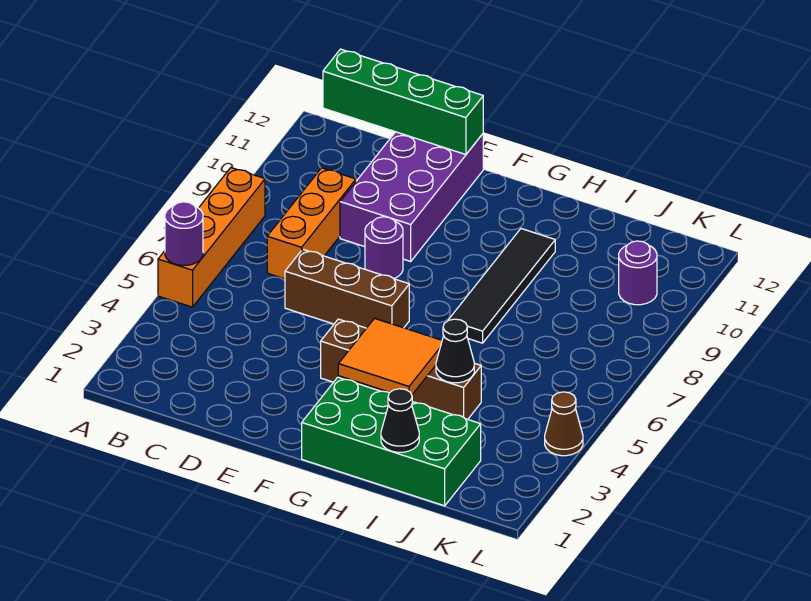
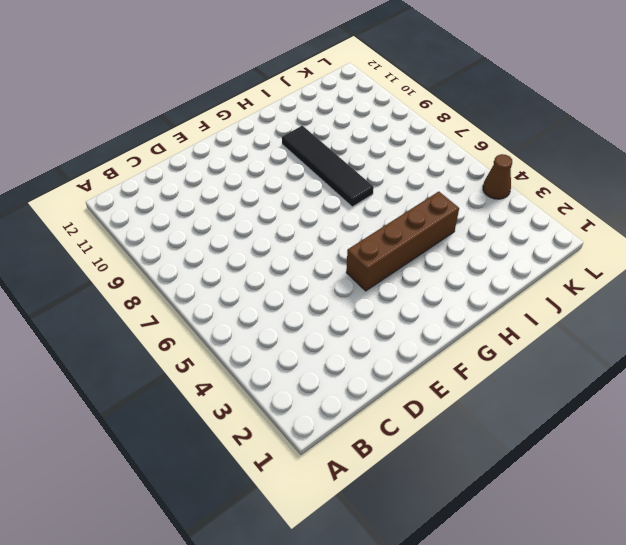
none -> orange brick A5:A8 level 1
none -> orange brick C7:C9 level 1
none -> brown brick D6:F6 level 1

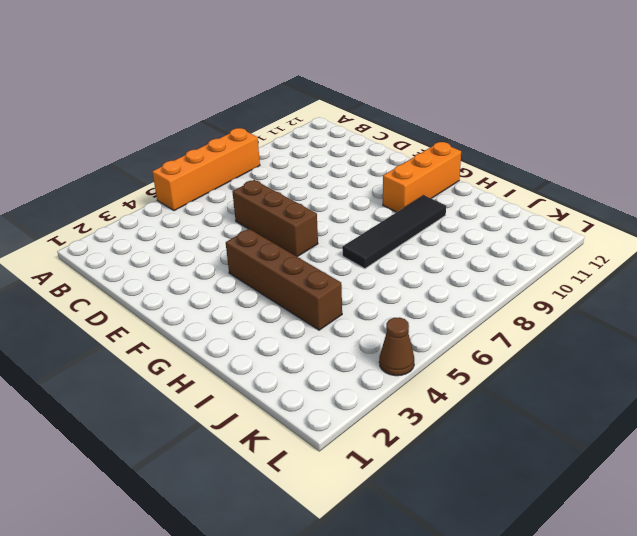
orange brick G10:G12 level 1 -> orange brick C7:C9 level 1
none -> purple brick D9:E12 level 1
none -> purple round brick E8 level 1
none -> green brick G1:J2 level 1

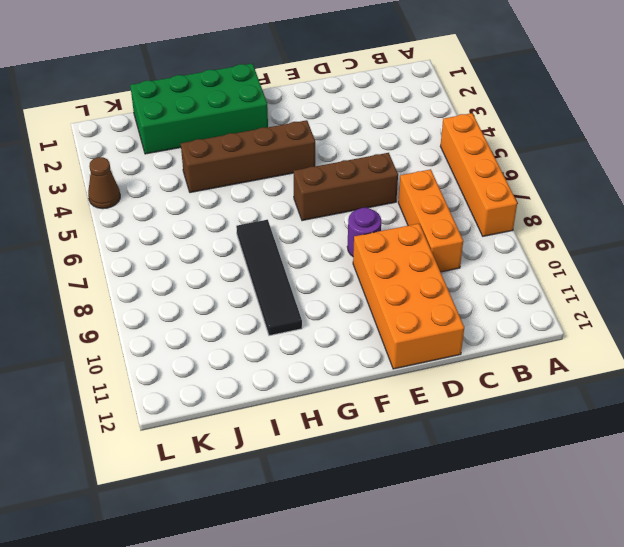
orange brick D9:E12 level 1 -> purple brick D9:E12 level 1
none -> purple round brick K10 level 1
none -> purple round brick A5 level 2
none -> green brick B12:E12 level 2

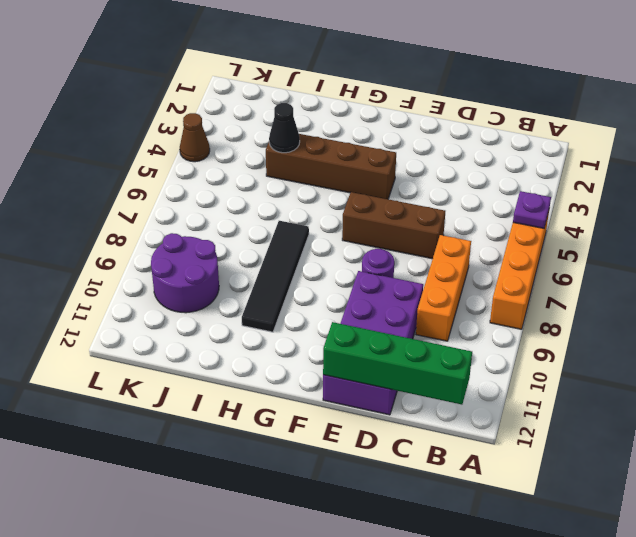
purple plate A5 level 2 -> purple round brick A5 level 2
purple round brick J9:K10 level 1 -> purple round brick K10 level 1
none -> green brick G1:J2 level 1
none -> orange tile G3:H4 level 2
none -> black cone I1 level 2

